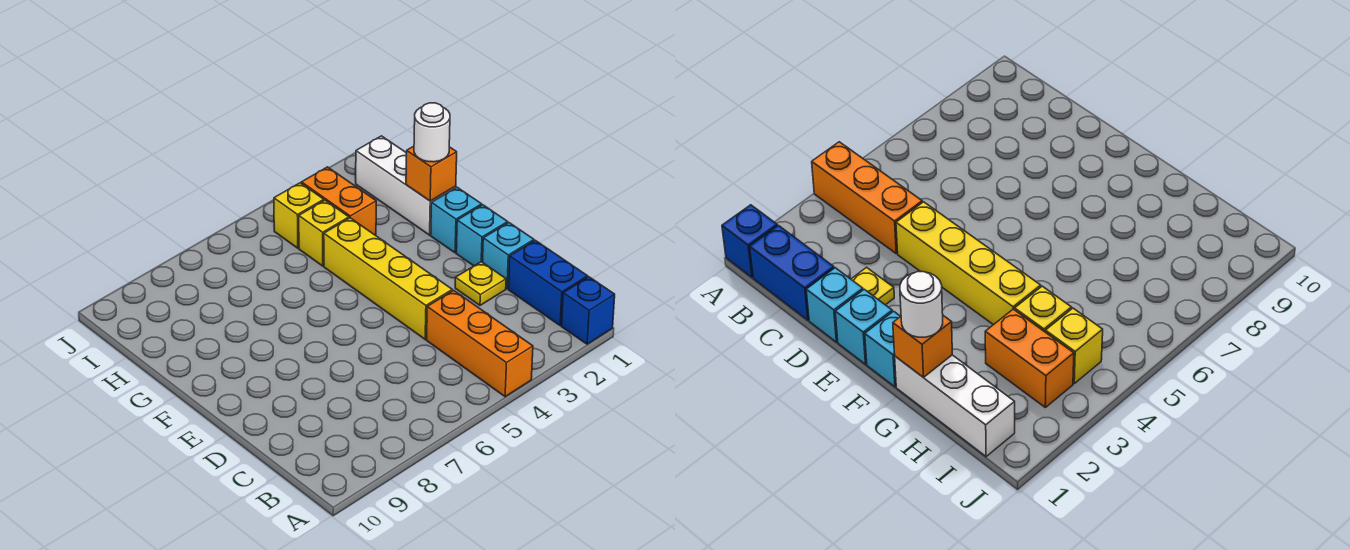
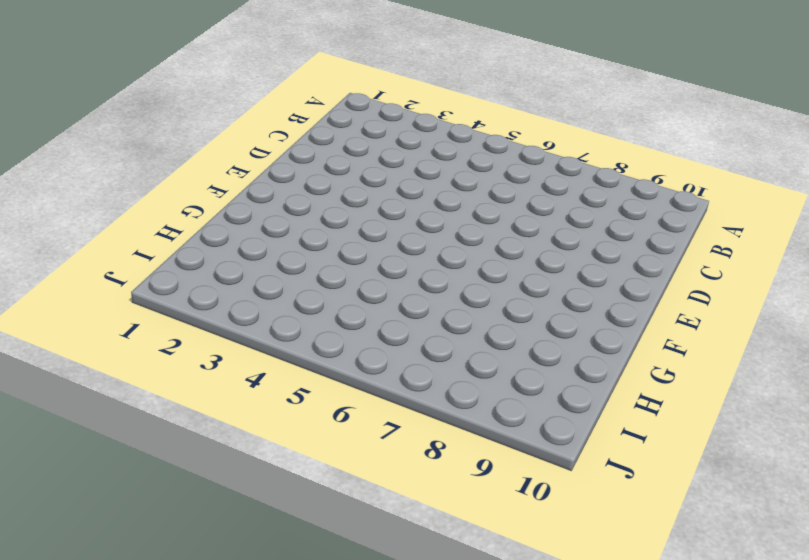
none -> blue brick A1 level 1
none -> orange brick A4:C4 level 1
none -> blue brick B1:C1 level 1

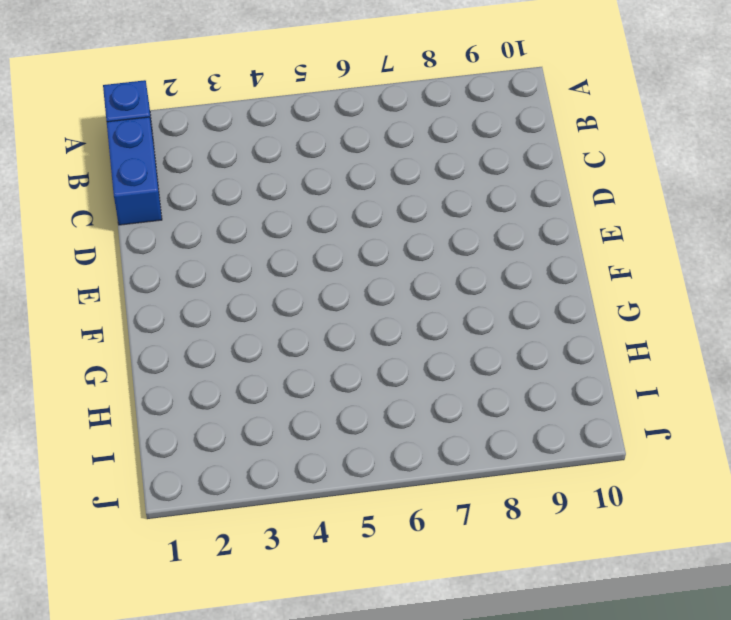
none -> orange brick A4:C4 level 1
none -> cyan brick D1 level 1
none -> yellow plate D2 level 1

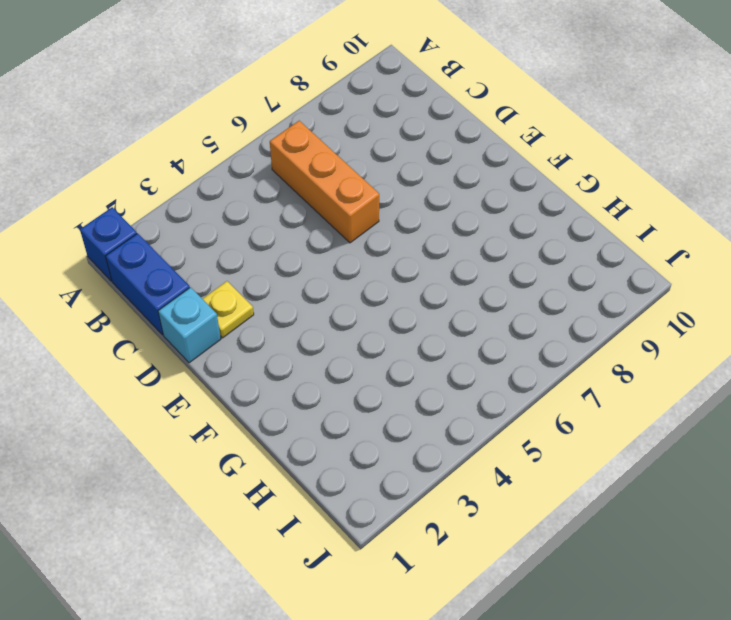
orange brick B6:D6 level 1 -> orange brick A4:C4 level 1
none -> yellow brick D4:G4 level 1
none -> cyan brick E1 level 1
none -> cyan brick F1 level 1

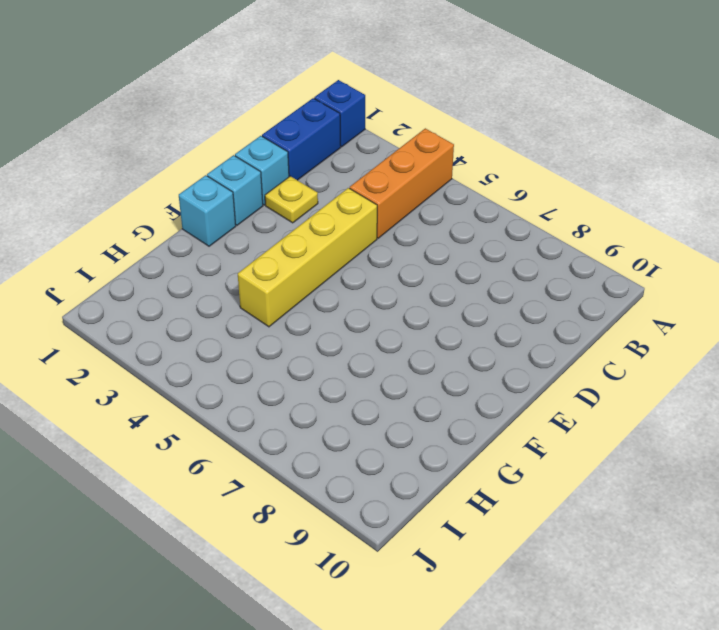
none -> white brick G1:I1 level 1
none -> orange brick H3:I3 level 1
none -> yellow brick H4 level 1

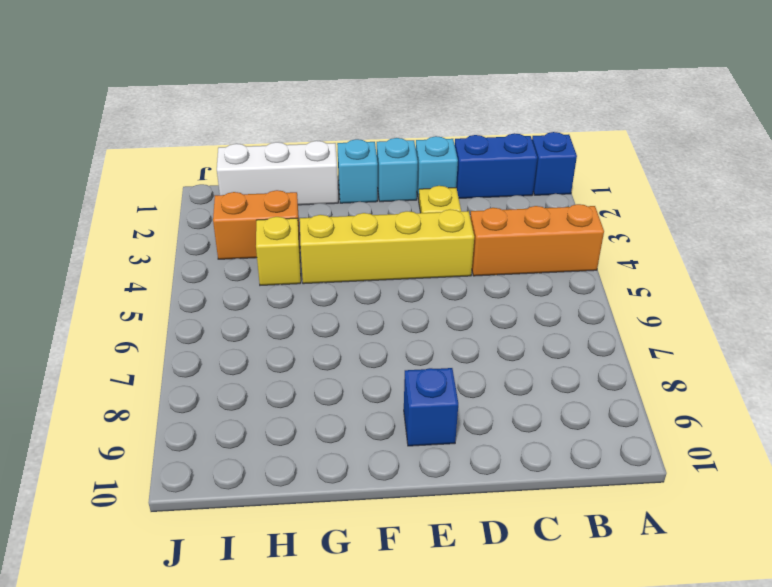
blue brick E9 level 1 -> none
none -> yellow brick I4 level 1
none -> orange brick G1 level 2
none -> white round brick G1 level 3

